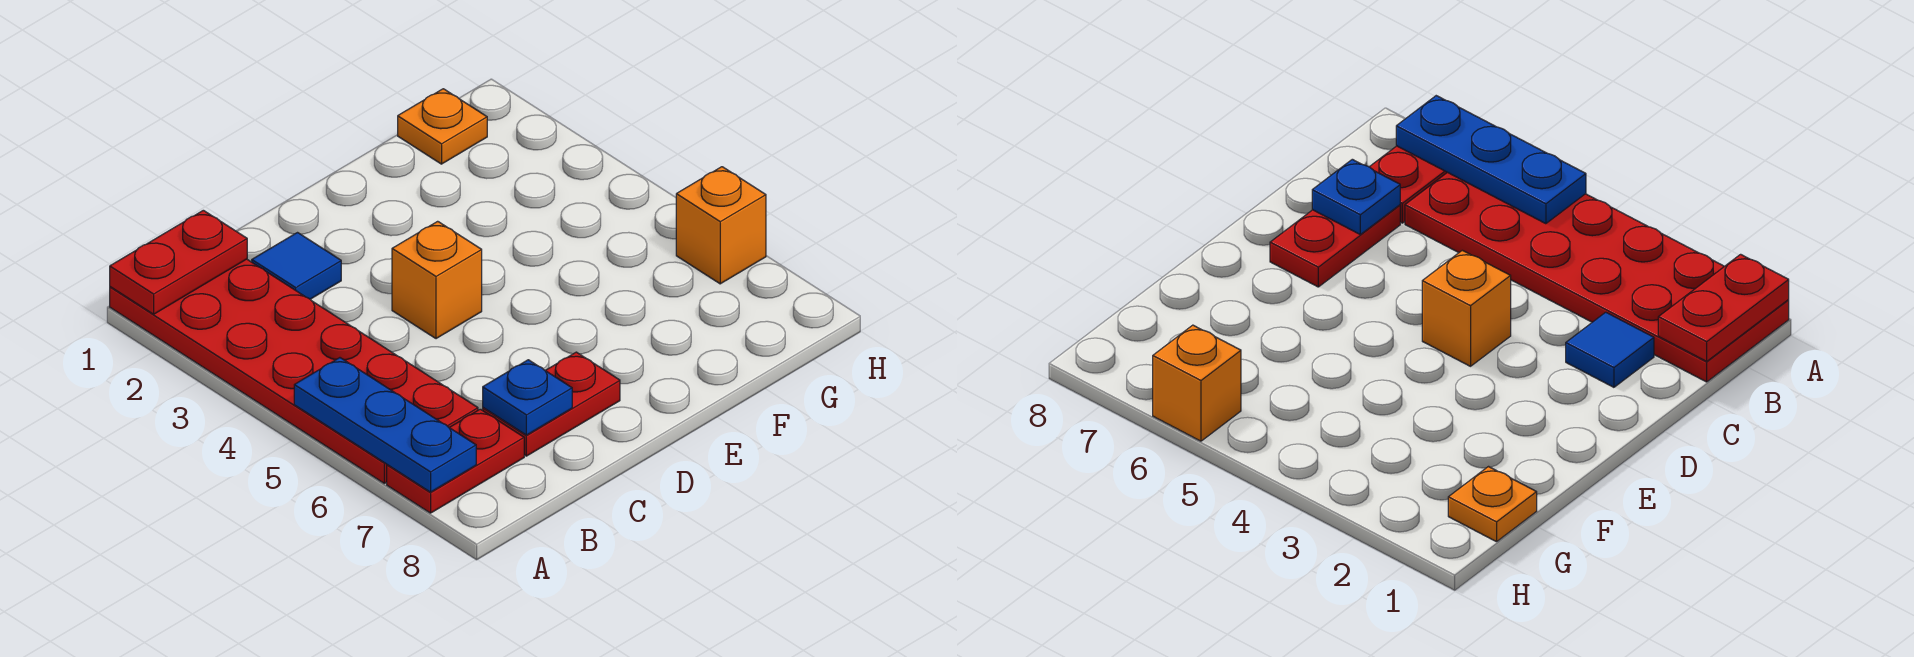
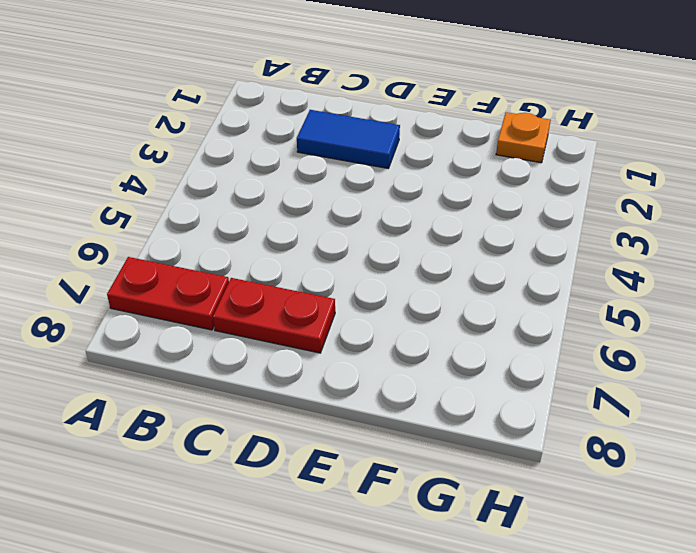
blue tile C2:D2 level 1 -> blue tile C2 level 1
none -> red plate A1:B6 level 1
none -> orange brick D4 level 1

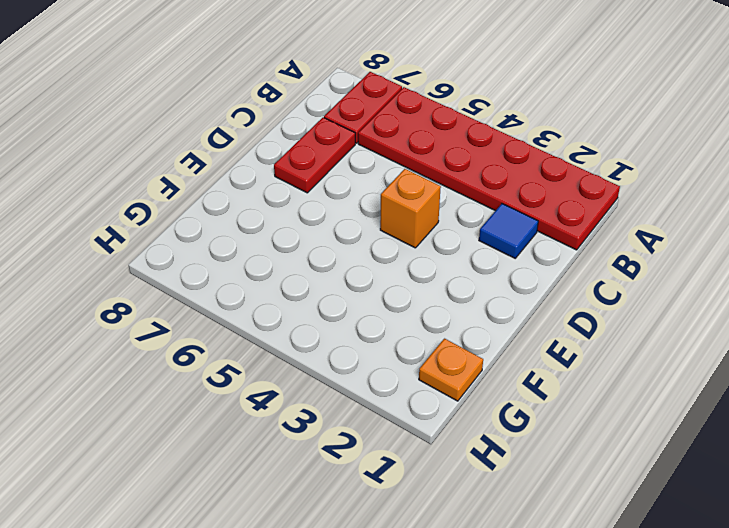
none -> orange brick H6 level 1
none -> red plate A1:B1 level 2

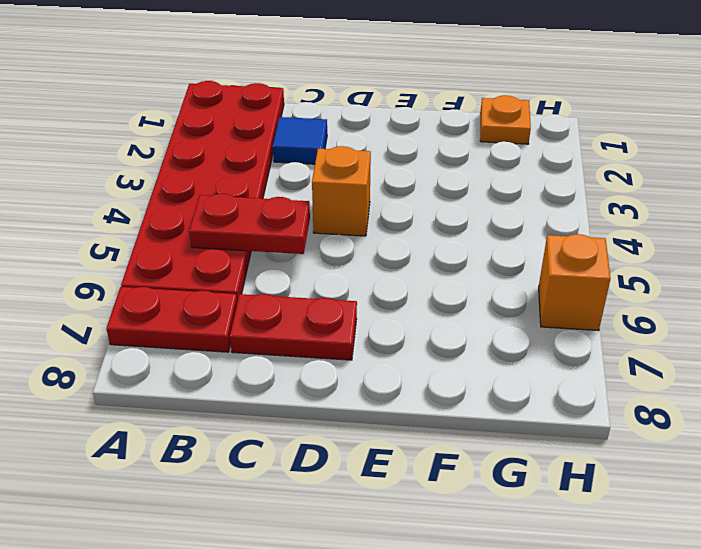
red plate B5:C5 level 2 -> red plate A1:B1 level 2
none -> blue plate A5:A7 level 2
none -> blue plate C7 level 2

